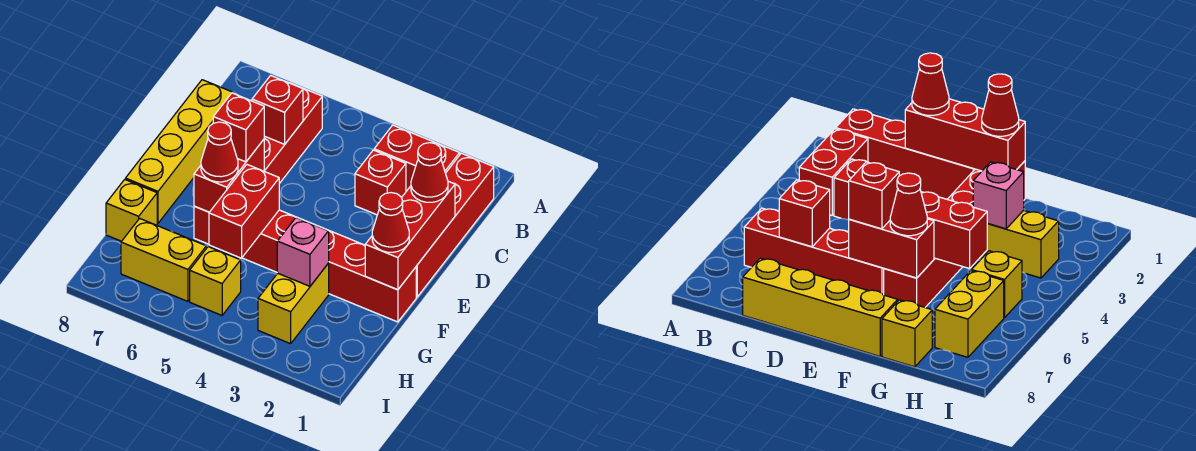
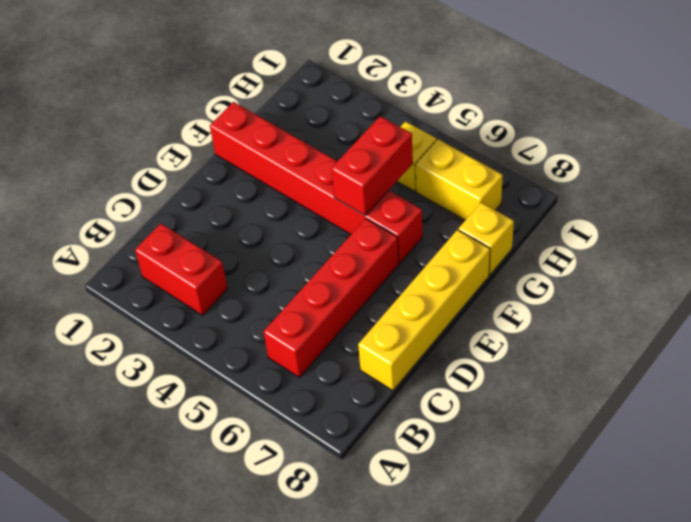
none -> red brick B1:E1 level 1
none -> red brick C3 level 1
none -> yellow brick G3:H3 level 1

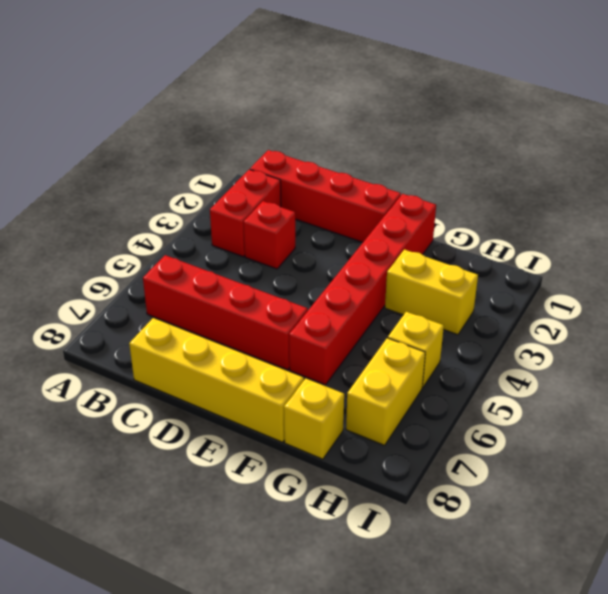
none -> red brick C6 level 2
none -> red brick D1:F1 level 2
none -> red brick E6:F6 level 2

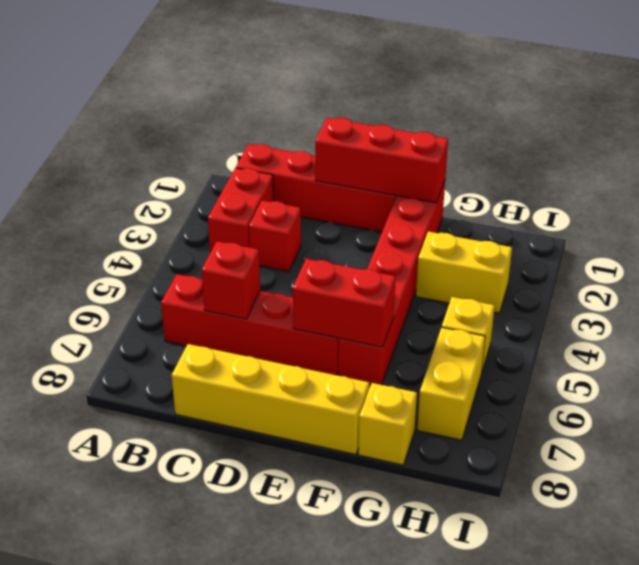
none -> red brick F5:G5 level 2
none -> pink brick G3 level 2
none -> red cone D1 level 3

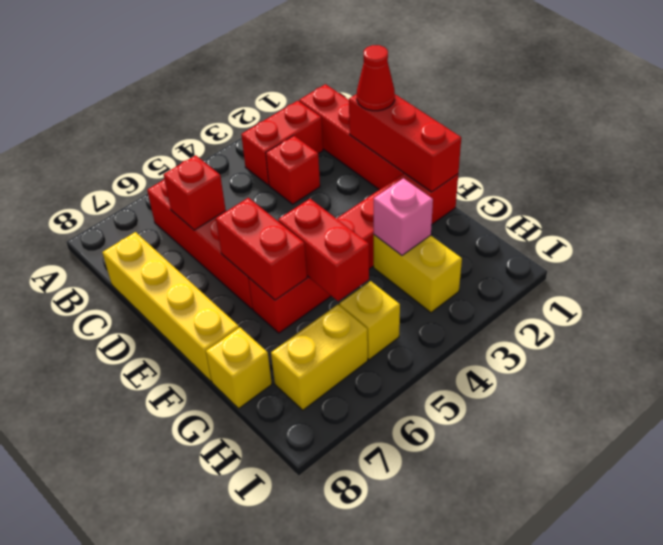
none -> red brick E6 level 3
none -> red cone F1 level 3
none -> red cone F6 level 3

